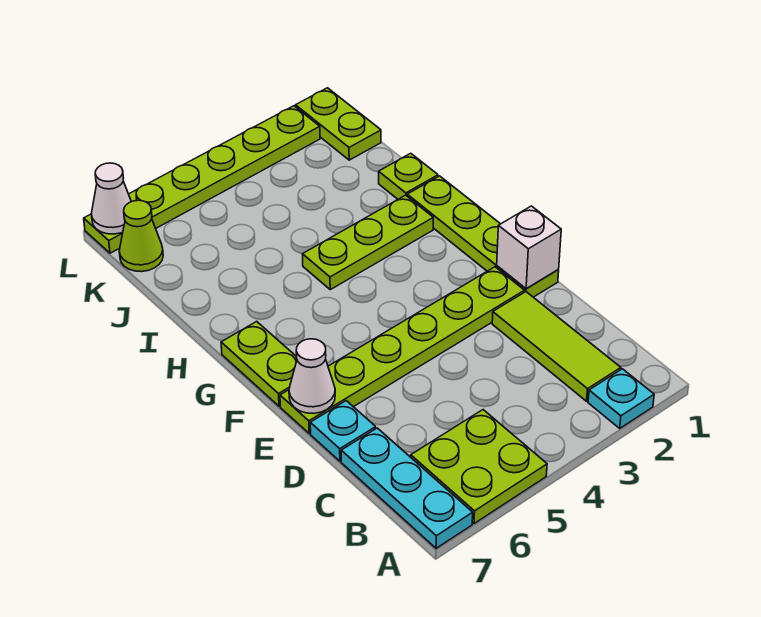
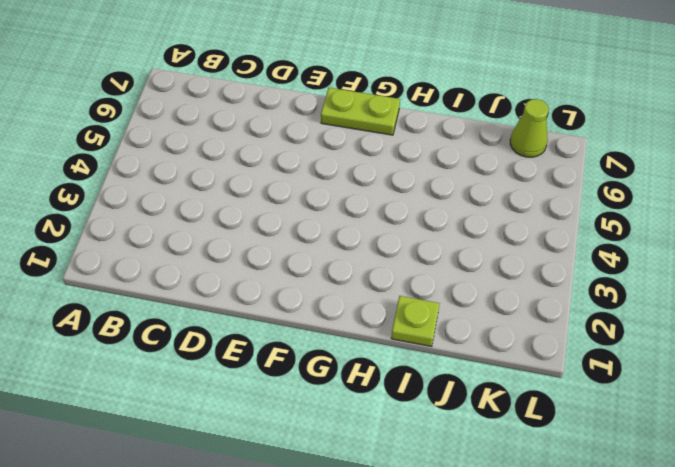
none -> cyan plate A2 level 1
none -> lime plate A5:B6 level 1
none -> cyan plate A7:C7 level 1

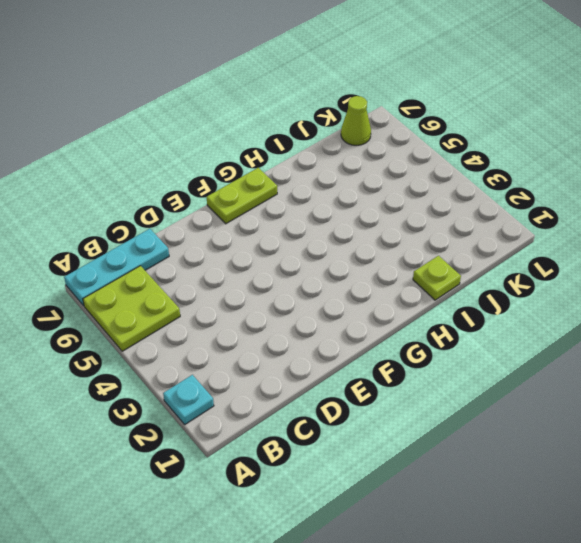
none -> lime tile B2:D2 level 1
none -> cyan plate D7 level 1
none -> lime plate E1:H1 level 1

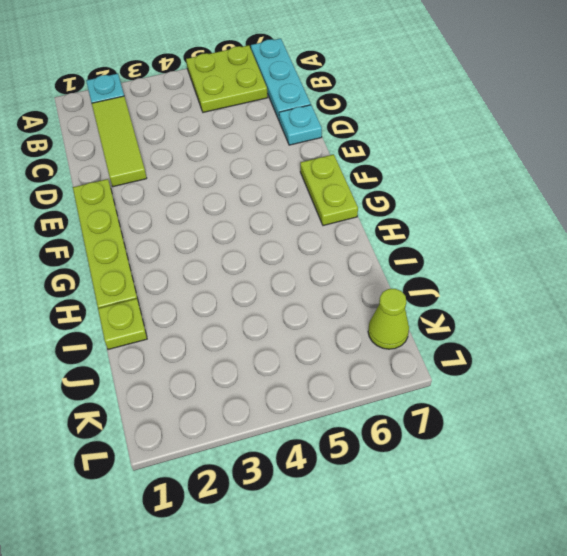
none -> lime plate E2:E7 level 1
none -> lime plate H2:H4 level 1
none -> lime plate K1:L1 level 1

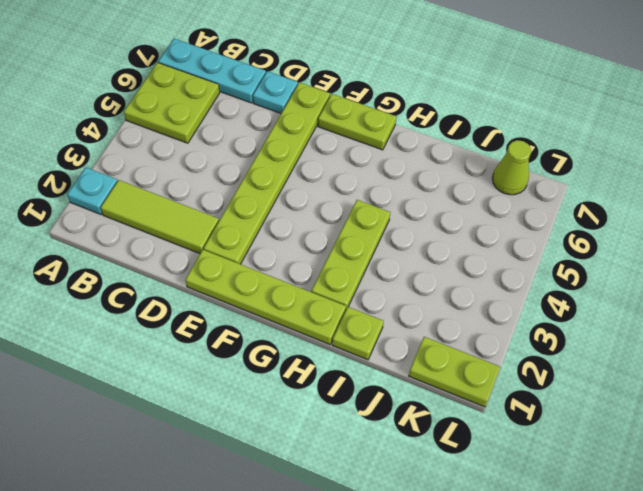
none -> lime plate L2:L7 level 1
none -> white brick E1 level 2
none -> white cone E7 level 2

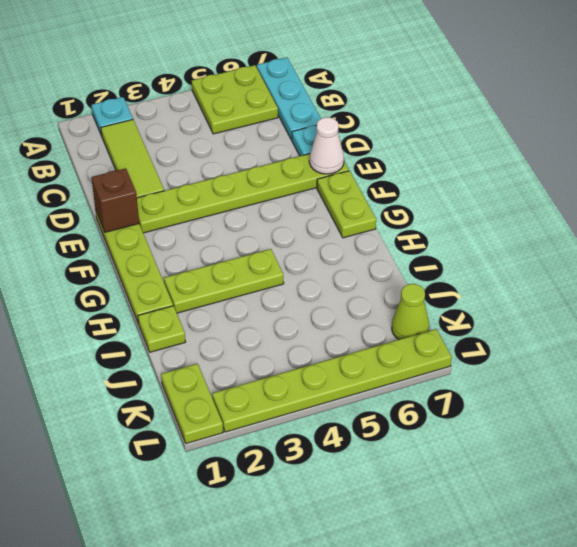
brown brick E1 level 2 -> white brick E1 level 2
none -> white cone L7 level 2

